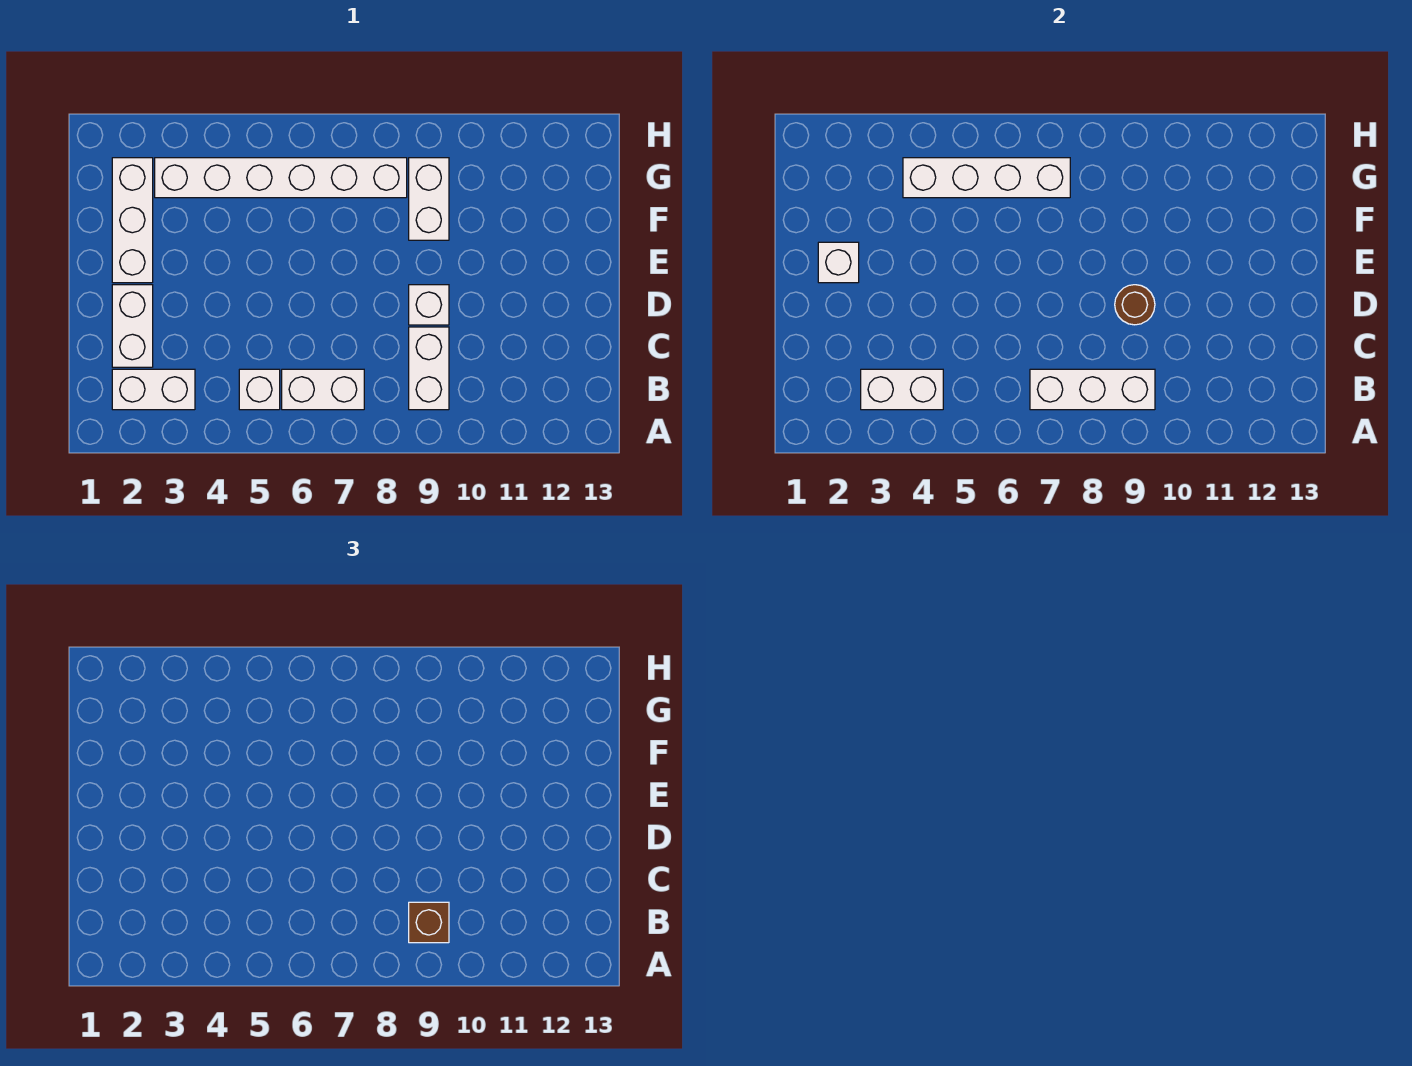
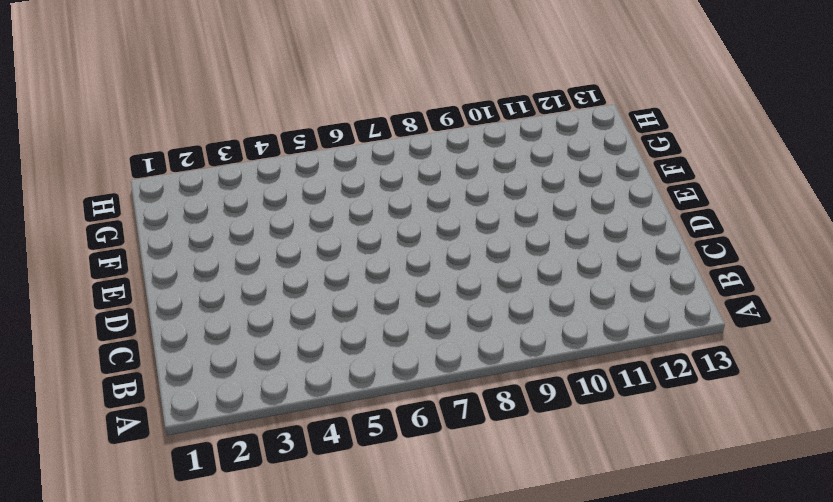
none -> white brick B2:B3 level 1
none -> white brick B5 level 1
none -> white brick B6:B7 level 1

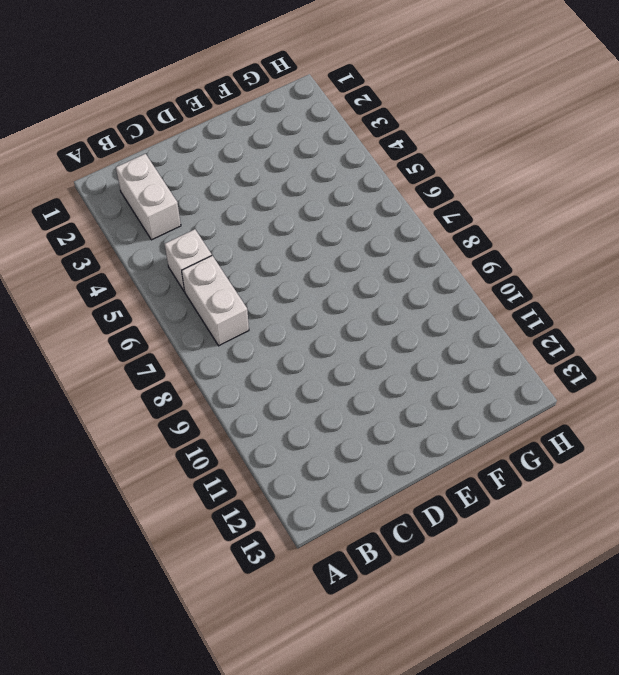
none -> white brick B9:C9 level 1
none -> white brick C2:D2 level 1
none -> white brick D9 level 1

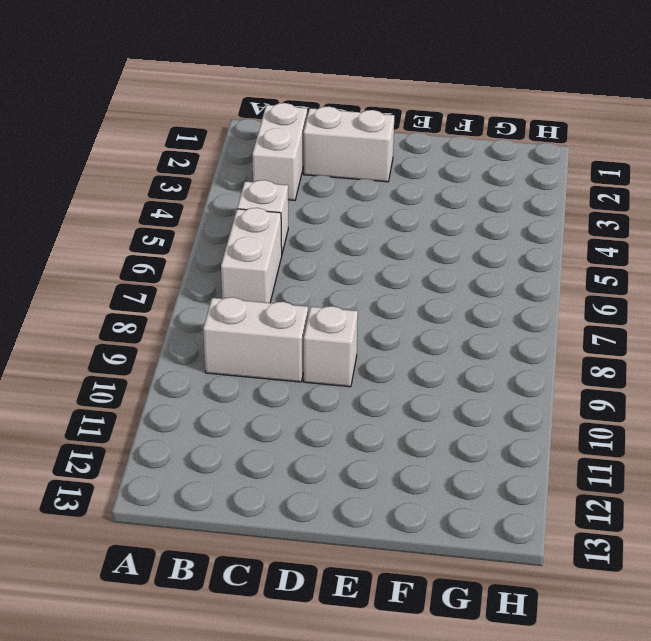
none -> white brick E2:G2 level 1
none -> white brick F9:G9 level 1
none -> white brick G3:G8 level 1

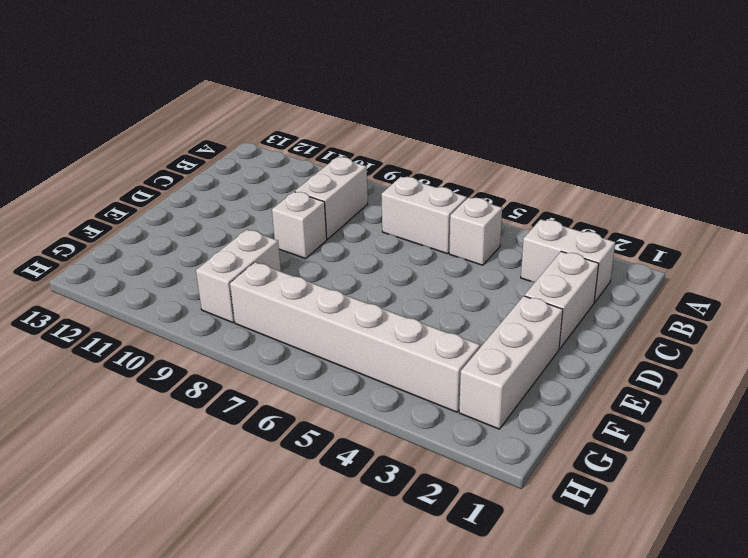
none -> white brick B3:B4 level 2
none -> white brick B7:B9 level 2
none -> brown round brick D9 level 2

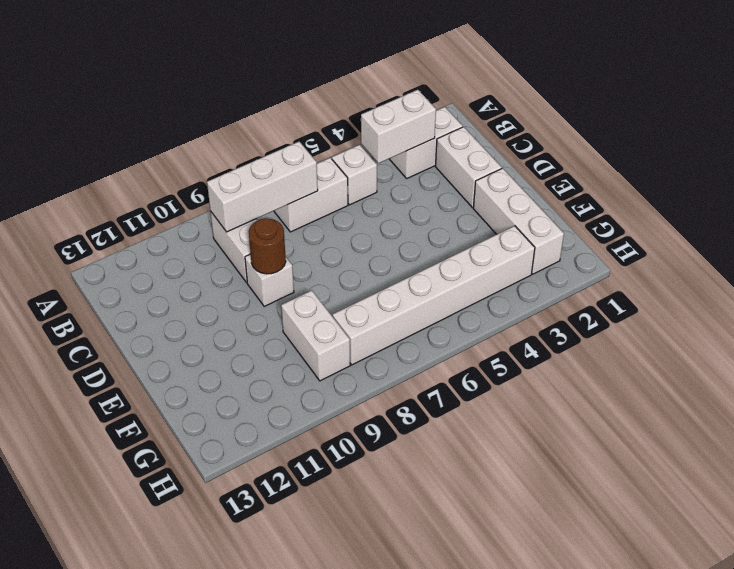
none -> white brick E2 level 2
none -> white brick G4:G7 level 2
none -> brown brick B9 level 3

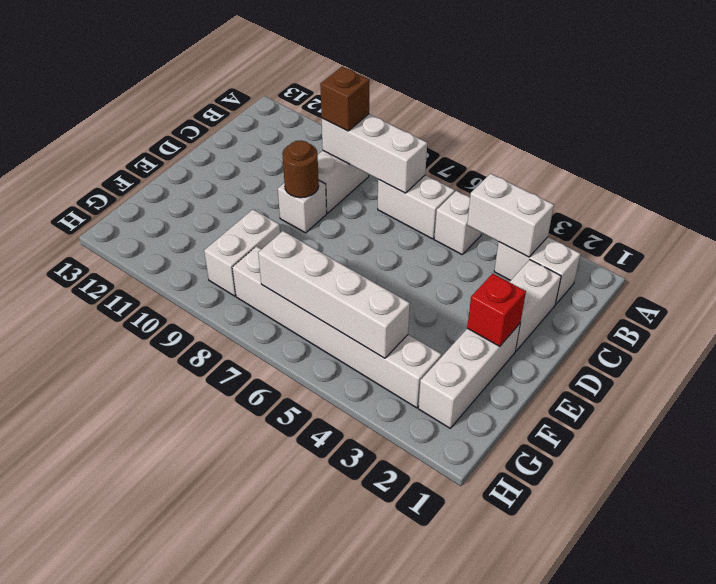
red brick E2 level 2 -> white brick E2 level 2

